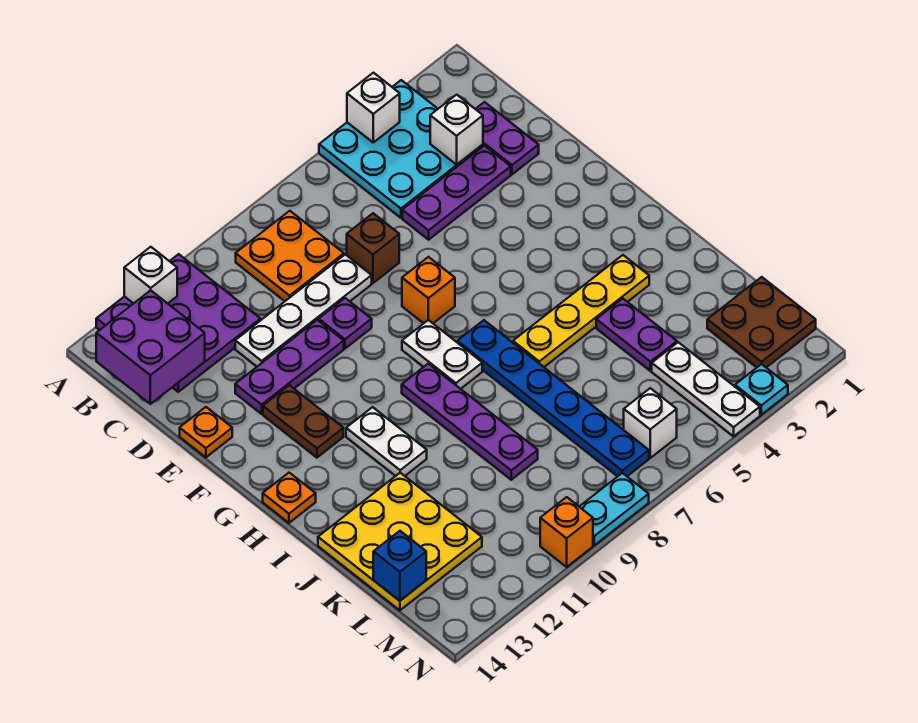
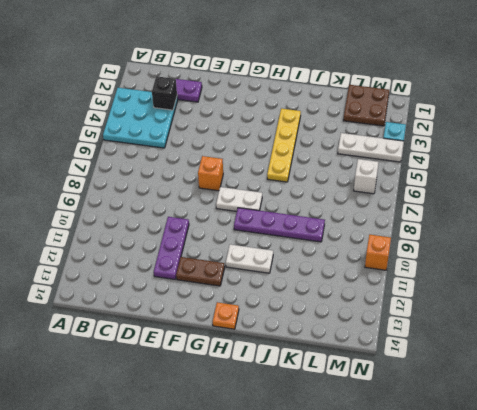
black brick C3 level 2 -> white brick C3 level 2
none -> purple plate A11:C13 level 1
none -> orange plate B8:C9 level 1
none -> purple plate D3:D5 level 1
none -> brown brick D7 level 1

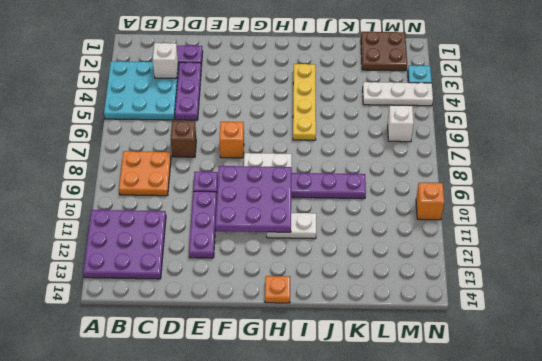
purple plate F9:H11 level 2 -> none
none -> white plate D8:D11 level 1
none -> orange plate E14 level 1
none -> brown plate F12:G12 level 1
none -> blue plate H7:M7 level 1

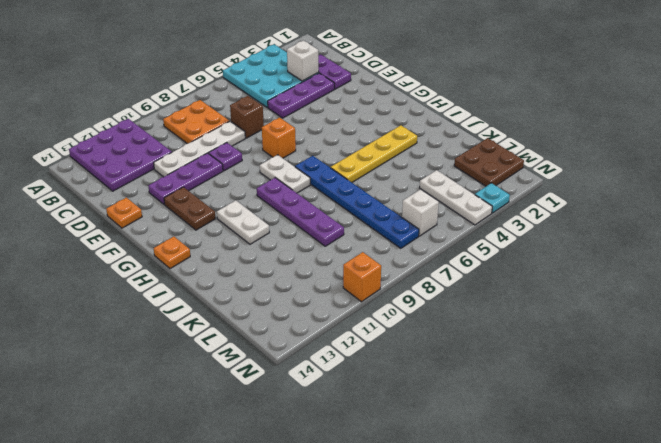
none -> purple plate J4:K4 level 1
none -> yellow plate J12:L14 level 1
none -> cyan plate N8:N9 level 1
none -> white brick A4 level 2

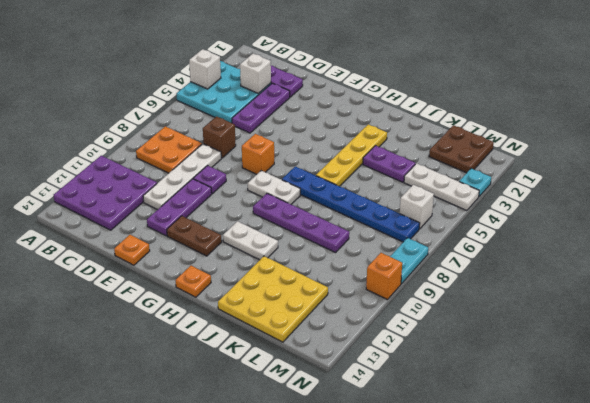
none -> white brick A12 level 2
none -> purple brick B13:C14 level 2
none -> blue brick L14 level 2

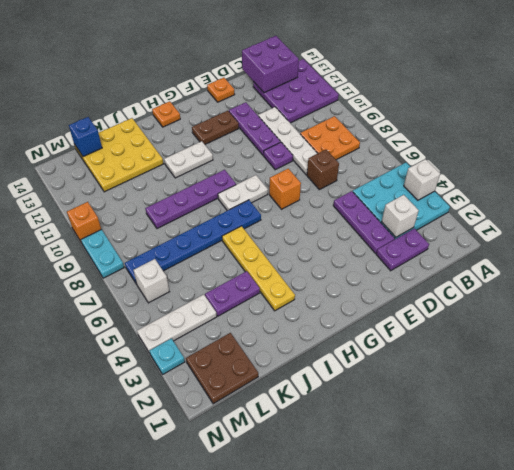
none -> white brick A12 level 2

